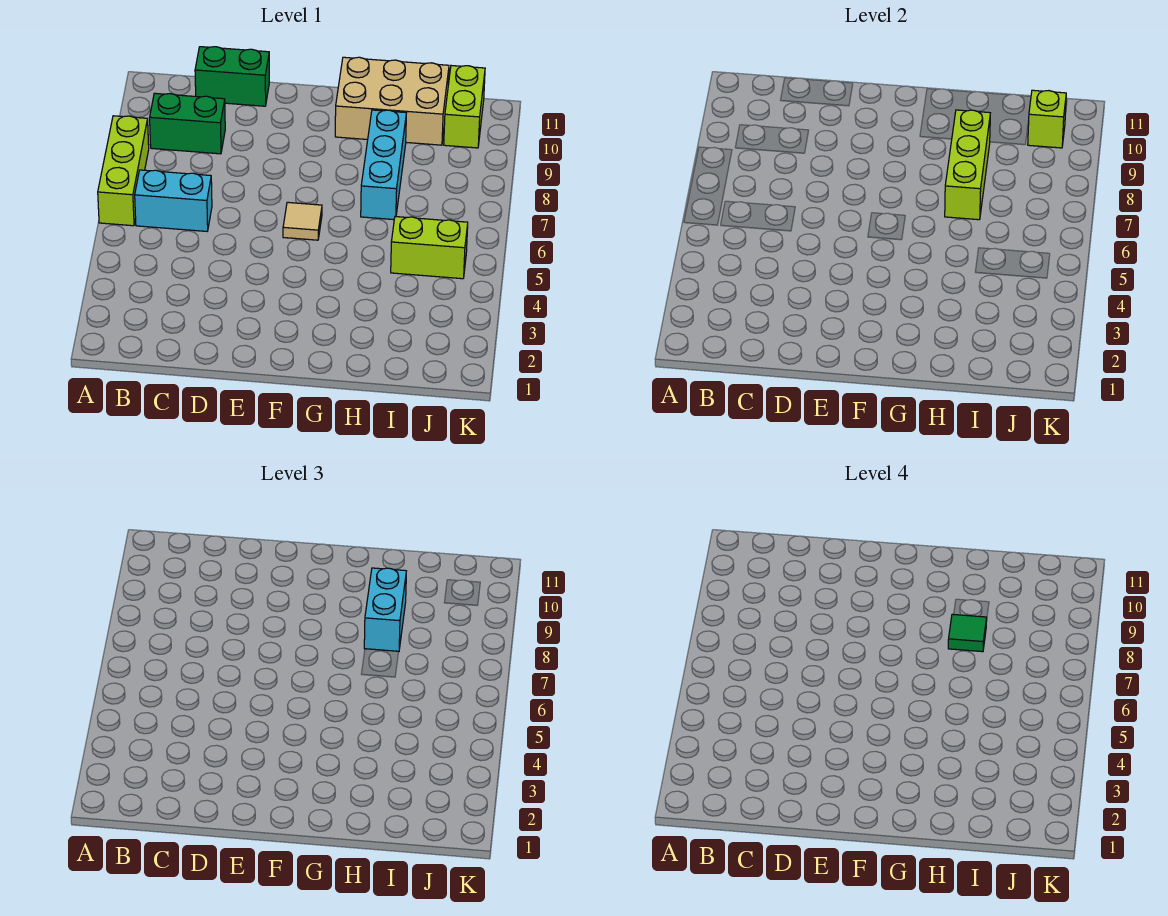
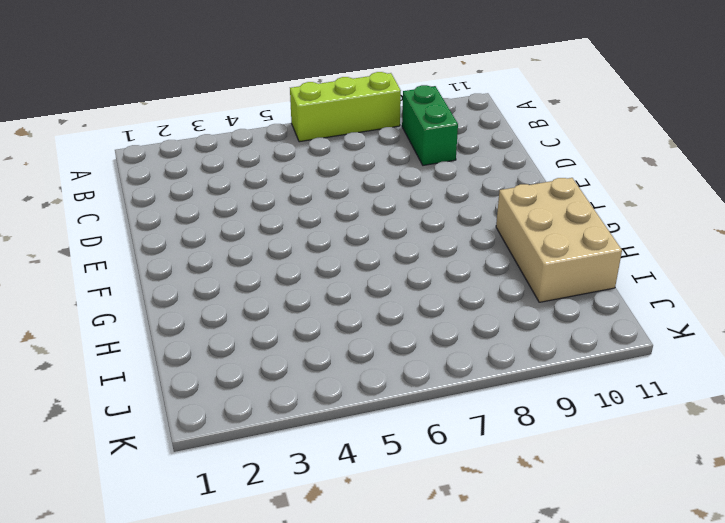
none -> cyan brick B6:C6 level 1
none -> green brick C11:D11 level 1
none -> tan tile F6 level 1

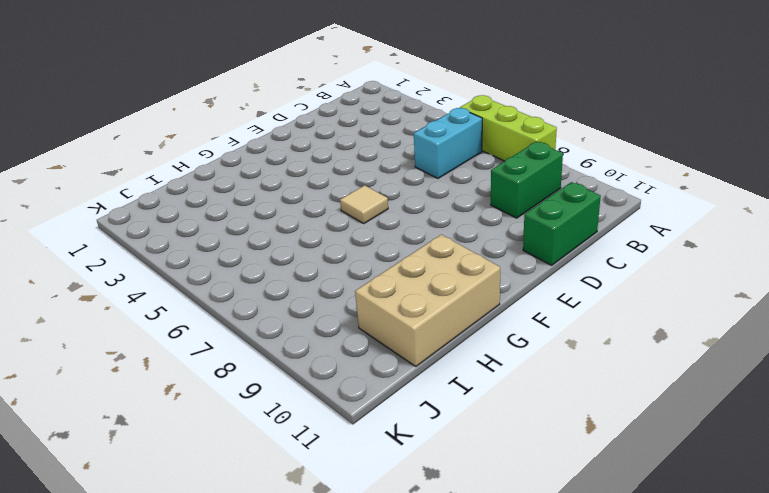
none -> cyan brick H7:H9 level 1
none -> lime brick I5:J5 level 1
none -> lime brick J10:J11 level 1

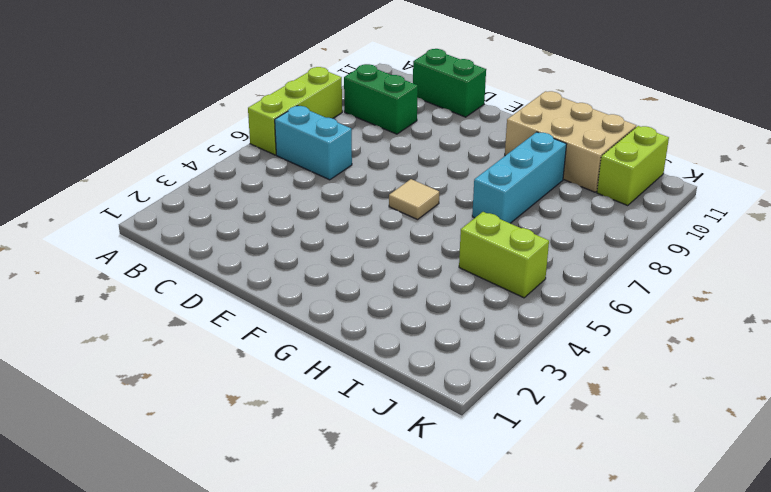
none -> lime brick H7:H9 level 2
none -> lime brick J10 level 2
none -> cyan brick H8:H9 level 3

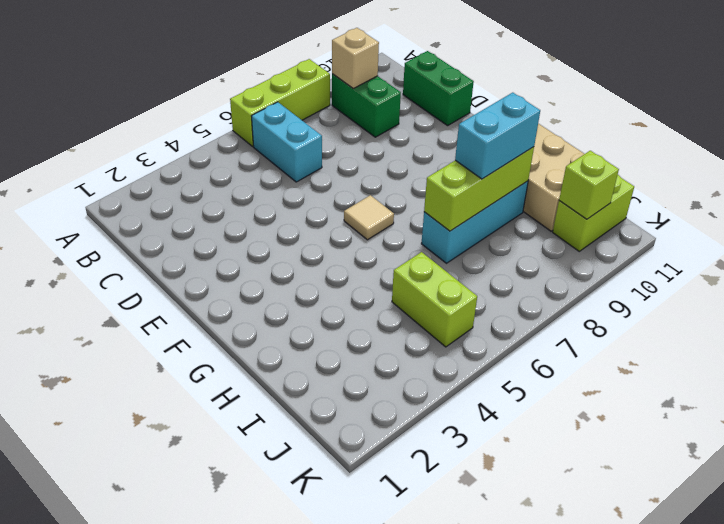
tan brick B9 level 2 -> none
none -> green tile H8 level 4

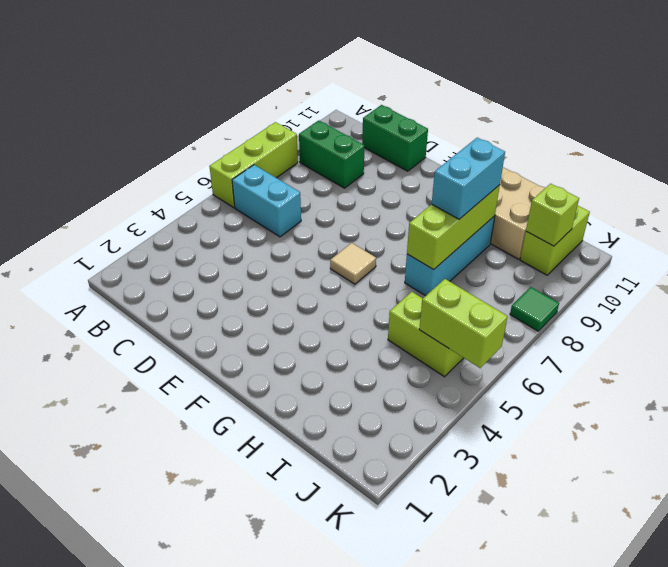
lime brick J5:K5 level 2 -> none
green tile K8 level 1 -> green tile H8 level 4

